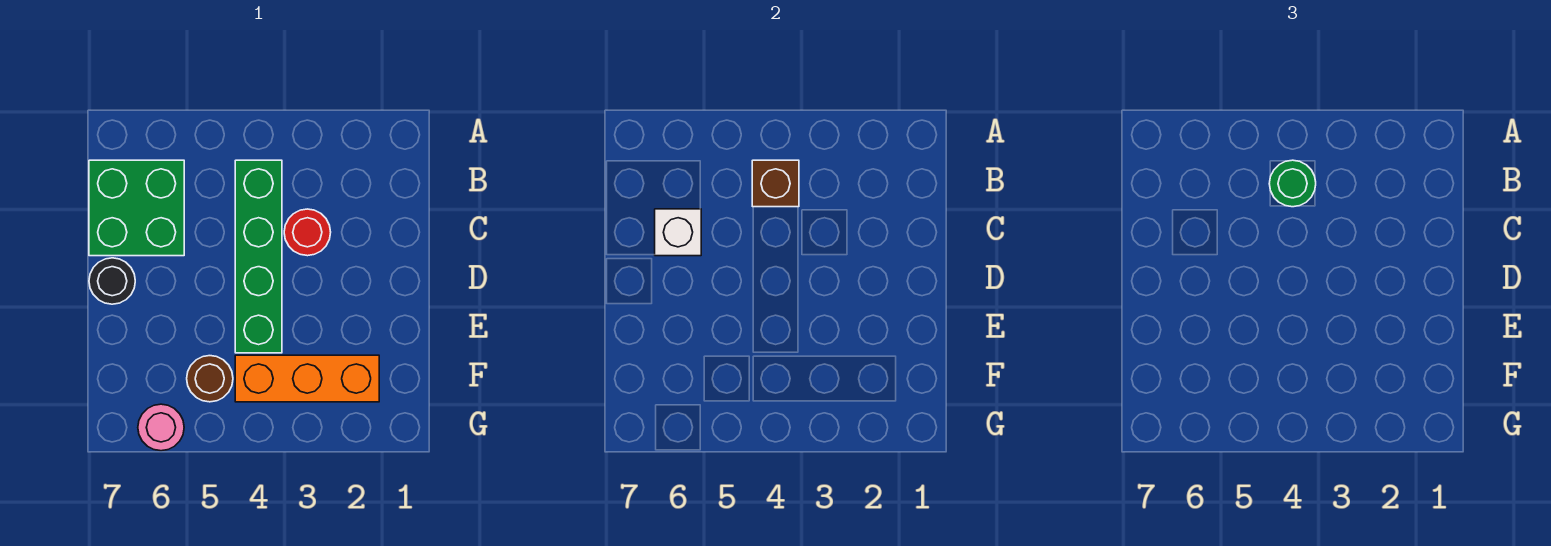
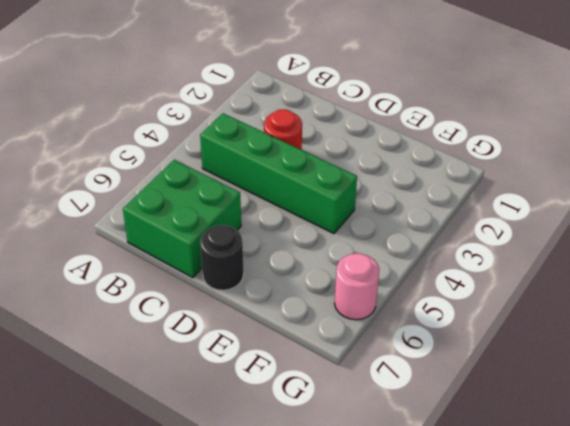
none -> orange brick F2:F4 level 1
none -> brown round brick F5 level 1

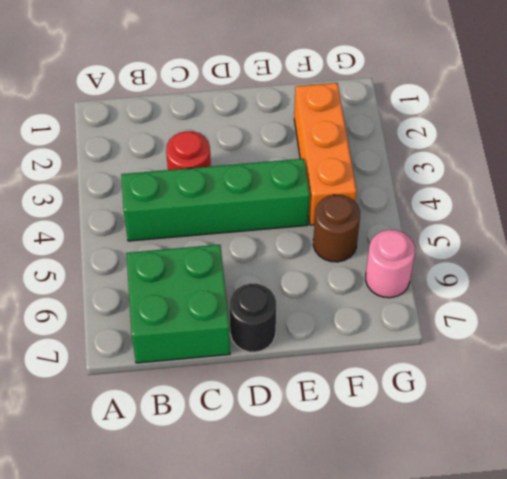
none -> brown brick B4 level 2
none -> white brick C6 level 2

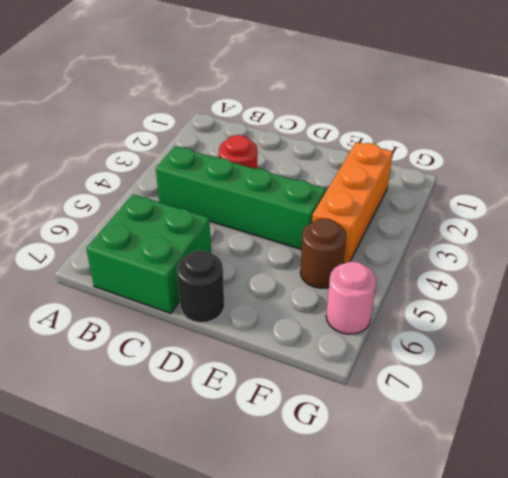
none -> brown brick B4 level 2
none -> white brick C6 level 2

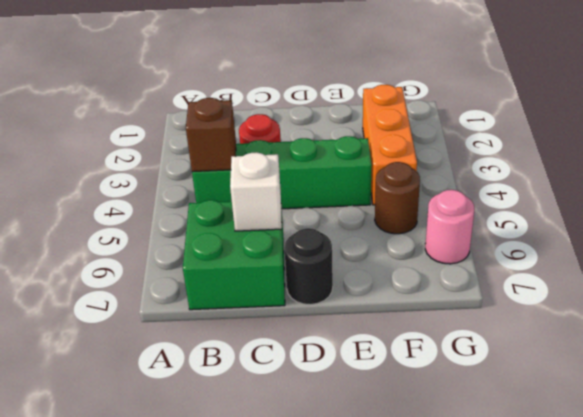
none -> green round brick B4 level 3

